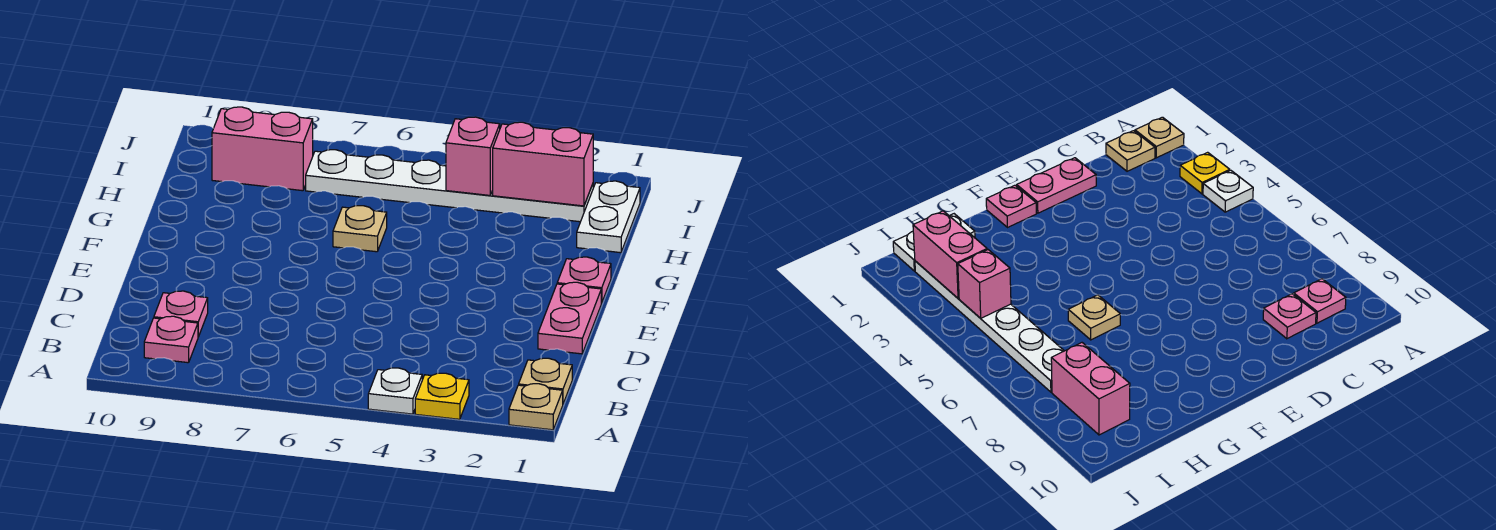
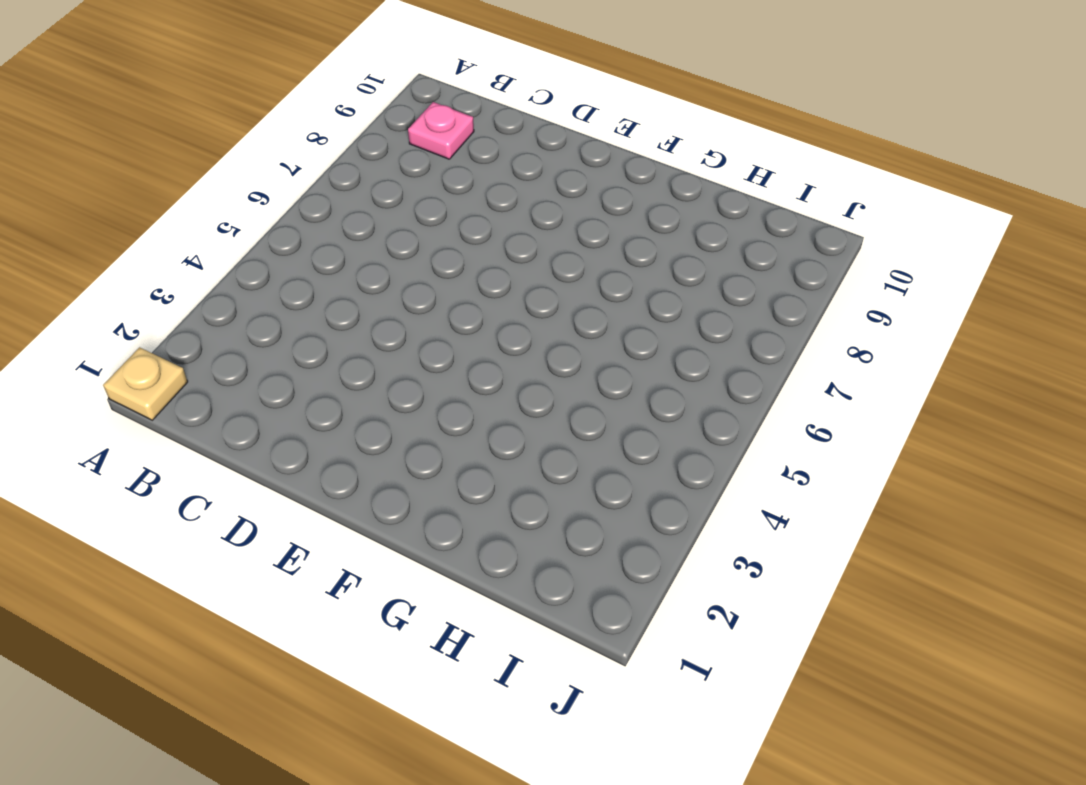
none -> yellow plate A3 level 1
none -> white plate A4 level 1
none -> tan plate B1 level 1

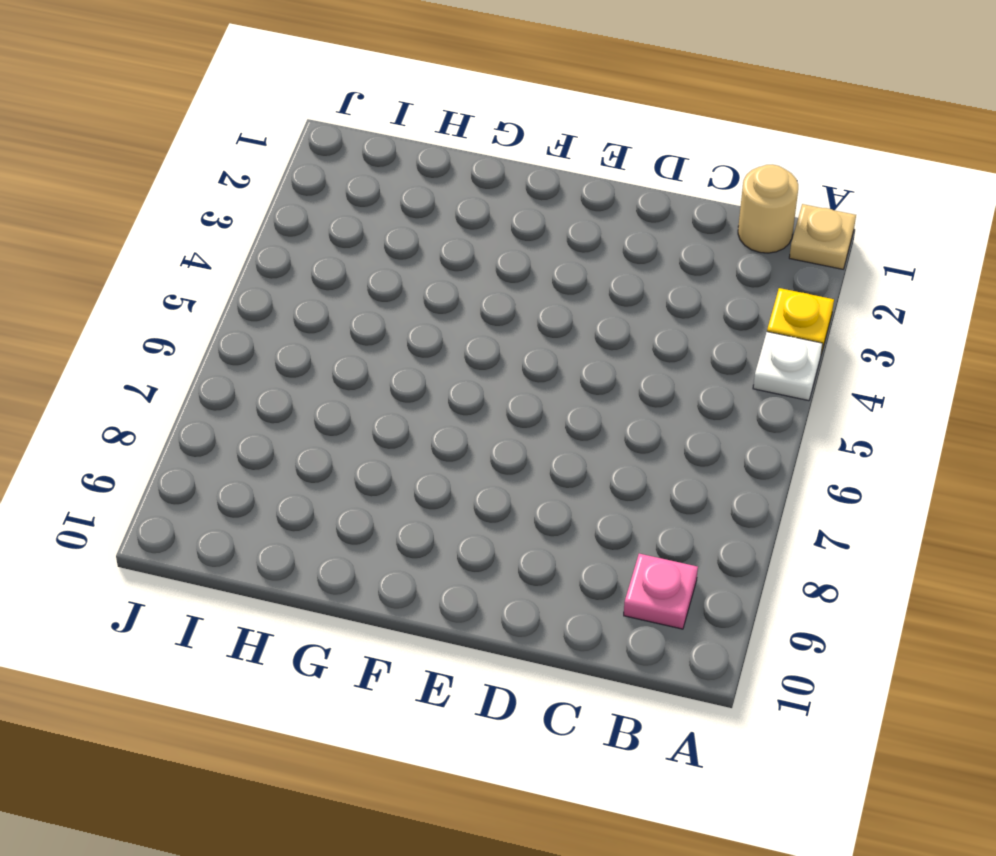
tan round brick B1 level 1 -> tan plate B1 level 1
none -> pink plate C9 level 1
none -> pink plate D1:E1 level 1
none -> pink plate F1 level 1

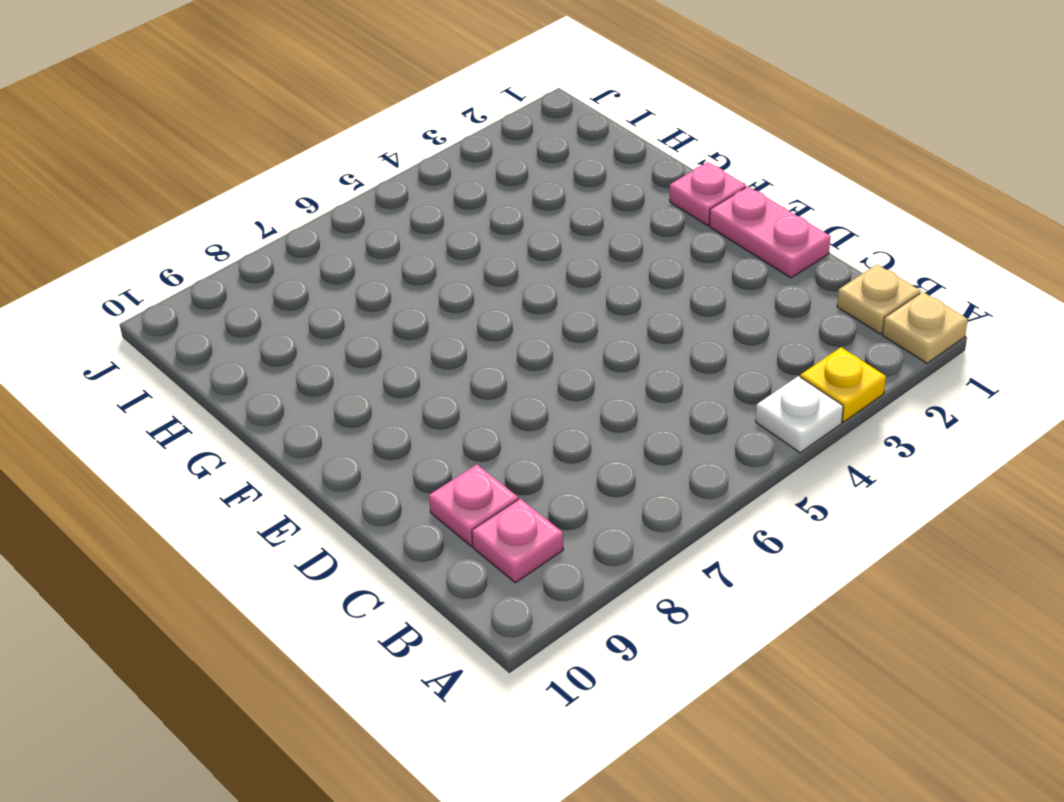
none -> tan plate G6 level 1
none -> white plate H1:I1 level 1
none -> white plate I2:I7 level 1

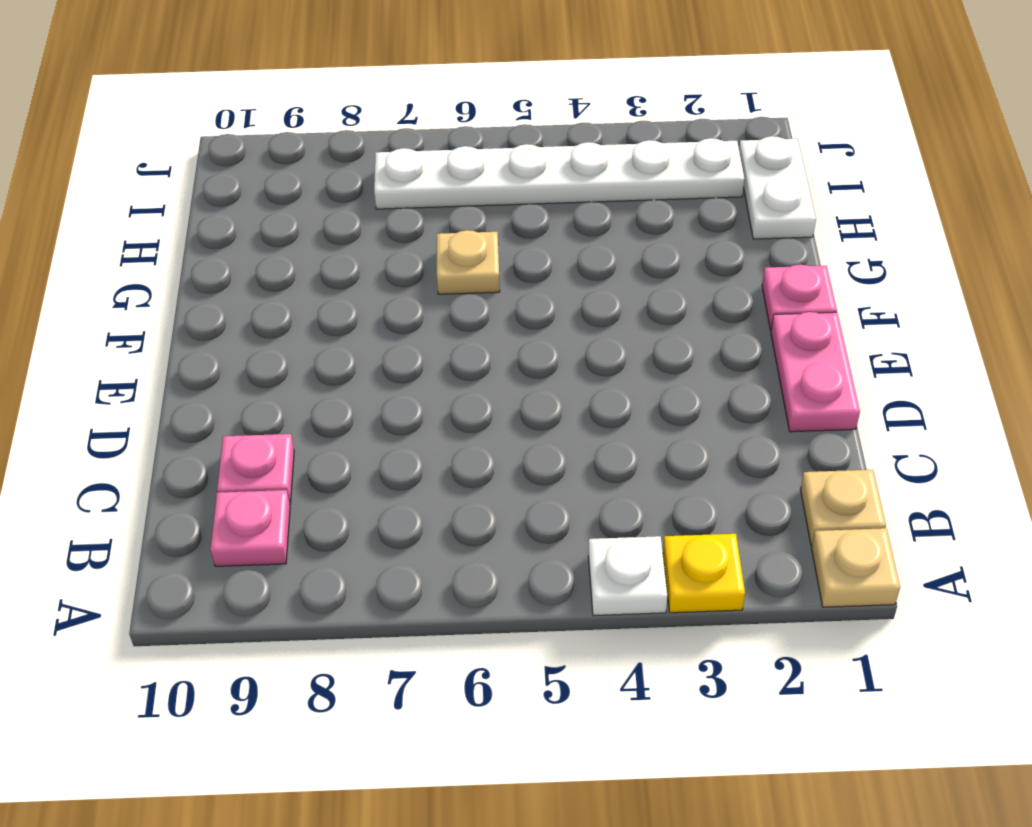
none -> pink brick I8:I9 level 1
none -> pink brick I2:I3 level 2
none -> pink brick I4 level 2

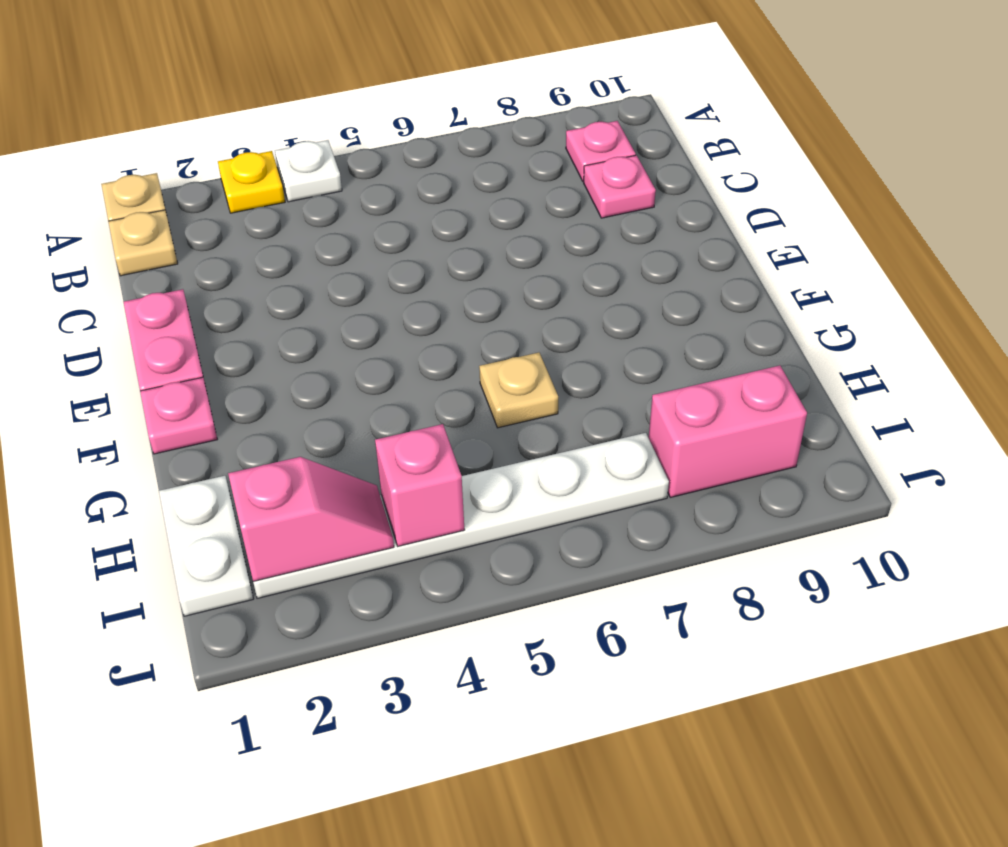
pink slope I2:I3 level 2 top 2 -> pink brick I2:I3 level 2

